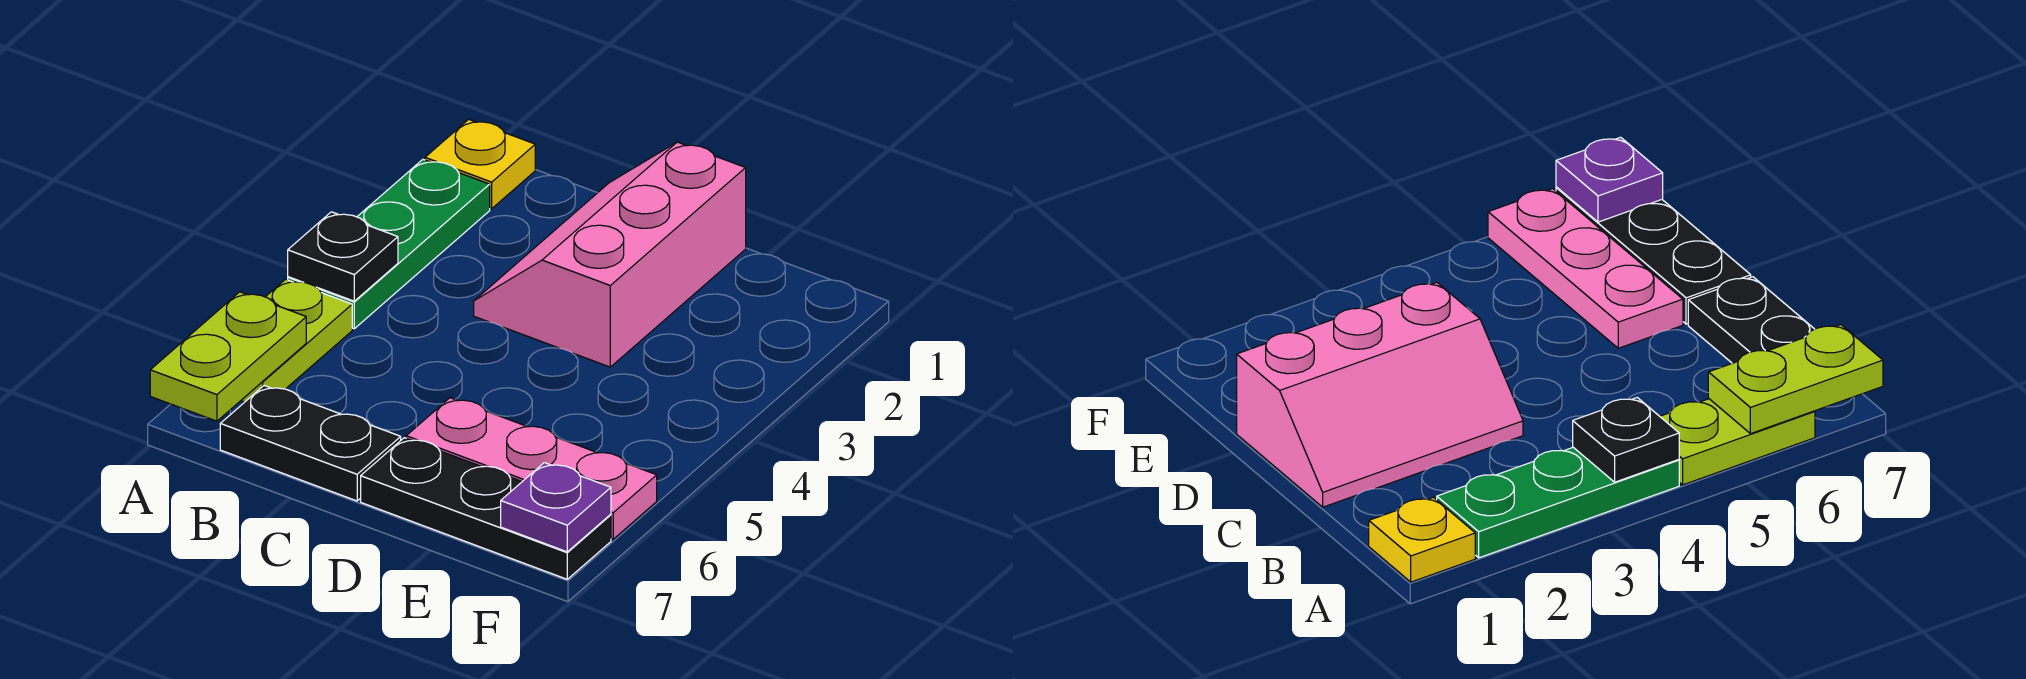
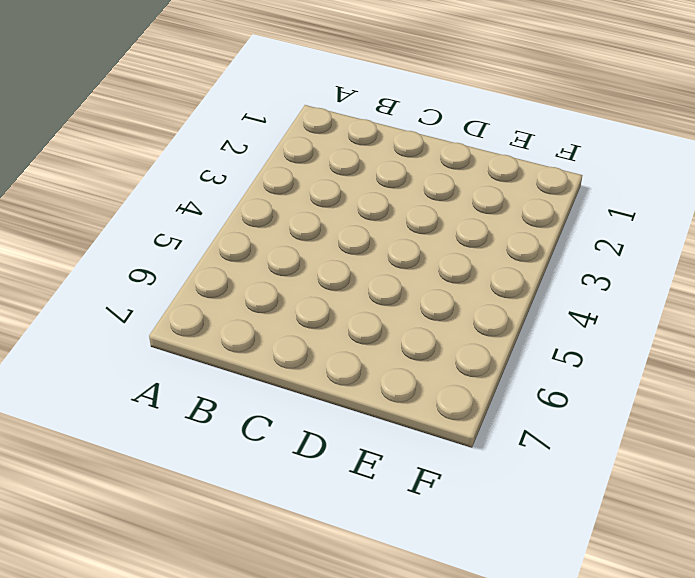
none -> yellow plate A1 level 1
none -> green plate A2:A4 level 1

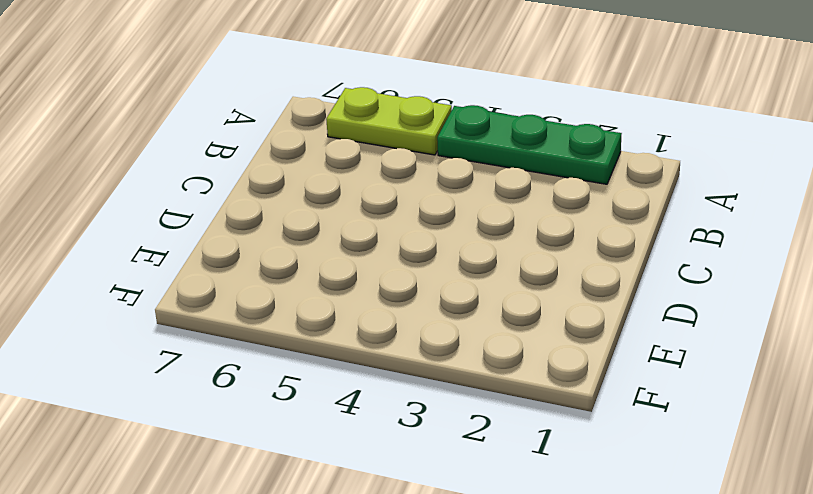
none -> yellow plate A1 level 1
none -> black plate B7:C7 level 1

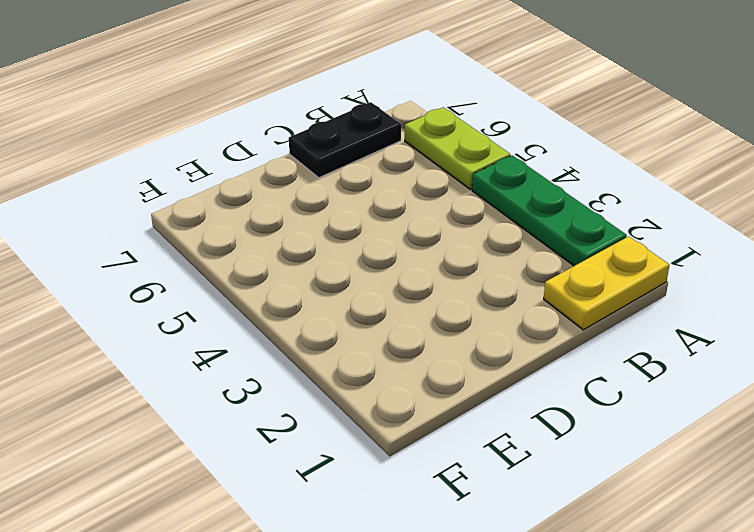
yellow plate A1:B1 level 1 -> yellow plate A1 level 1
none -> pink slope C1:D3 level 1 top D
none -> pink plate D6:F6 level 1

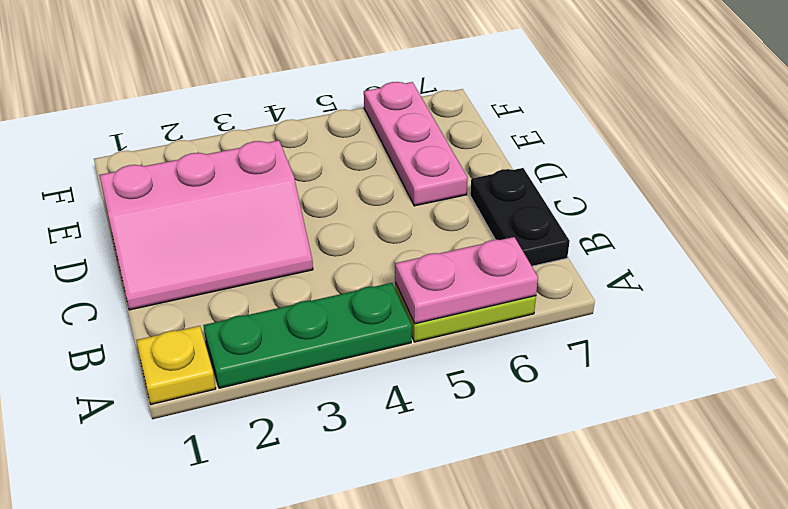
pink plate A5:A6 level 2 -> lime plate A6:A7 level 2
none -> black plate D7:F7 level 1
none -> black plate A4 level 2

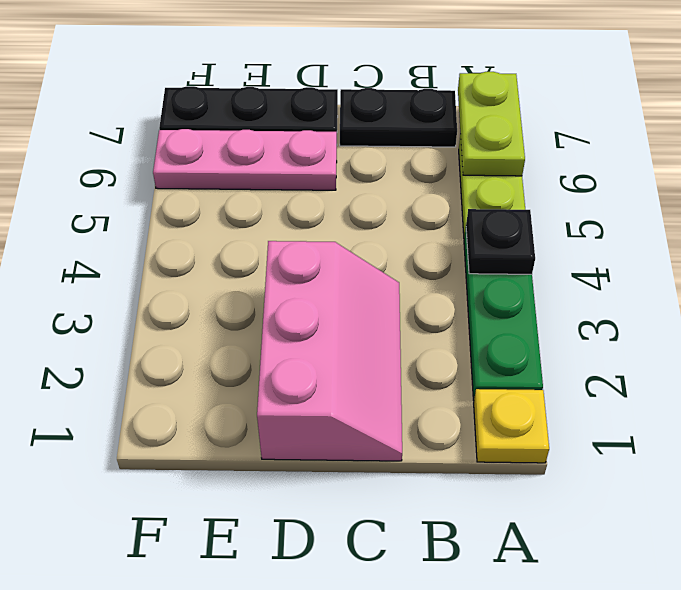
none -> purple plate F7 level 2

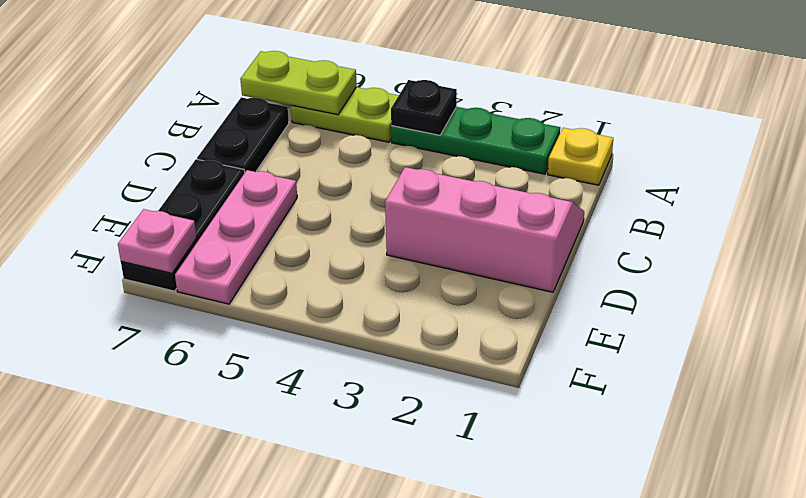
pink plate F7 level 2 -> purple plate F7 level 2

